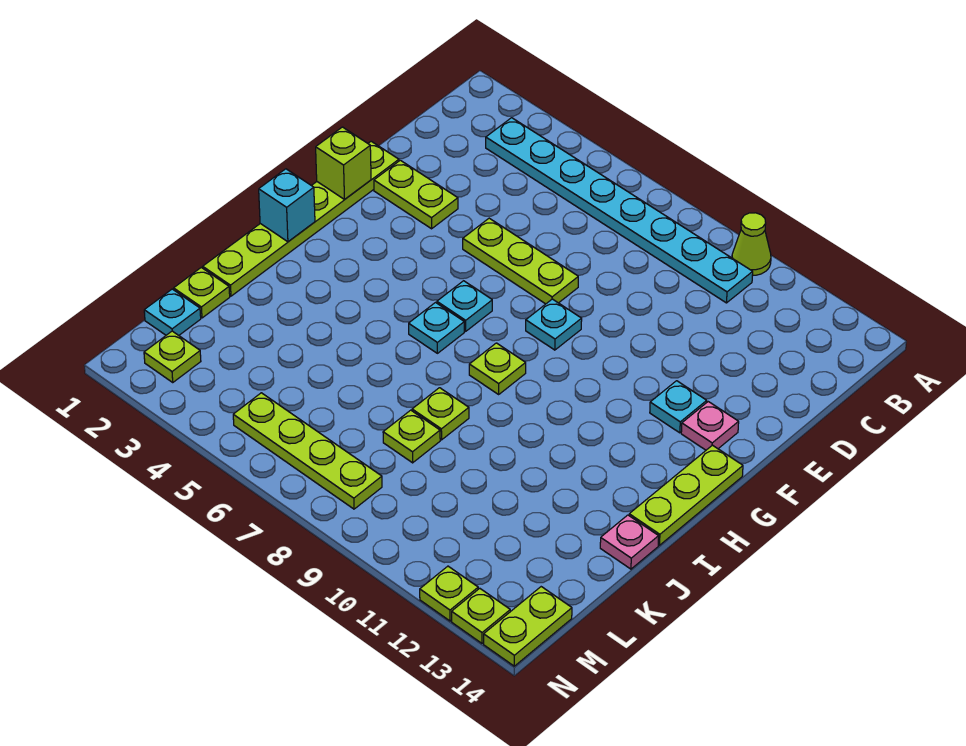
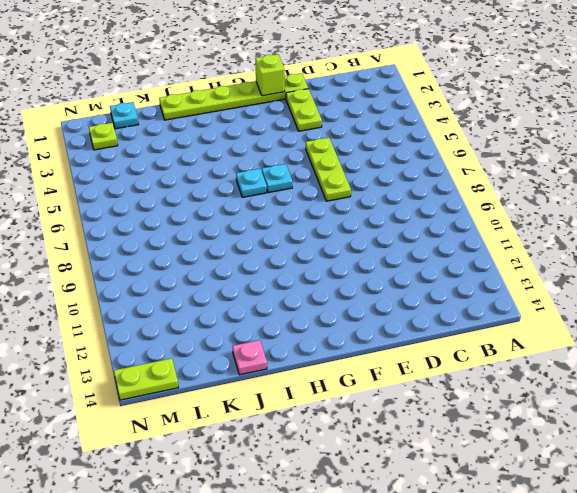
none -> lime cone A10 level 1
none -> cyan plate B3:B10 level 1
none -> cyan plate F8 level 1

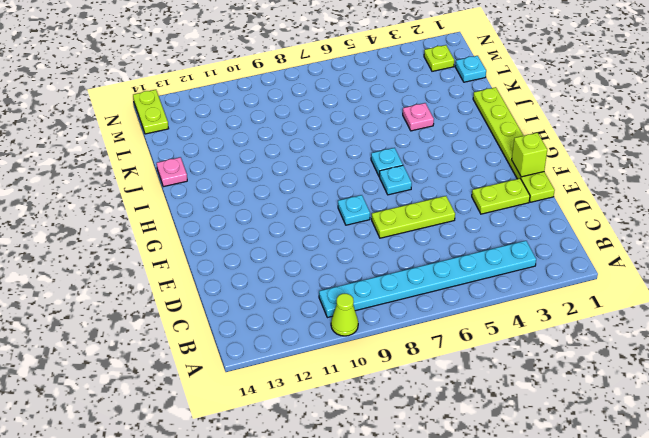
pink plate J4 level 1 -> pink plate F13 level 1
none -> cyan plate F12 level 1
none -> lime plate G14:I14 level 1
none -> lime plate H8 level 1

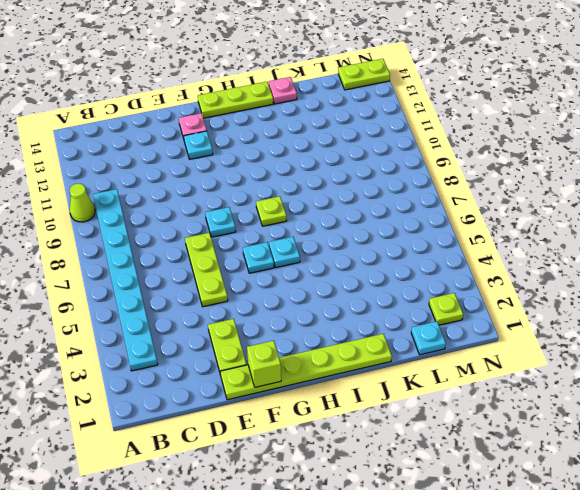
none -> lime plate J8 level 1
none -> lime plate K1 level 1
none -> lime plate K8 level 1

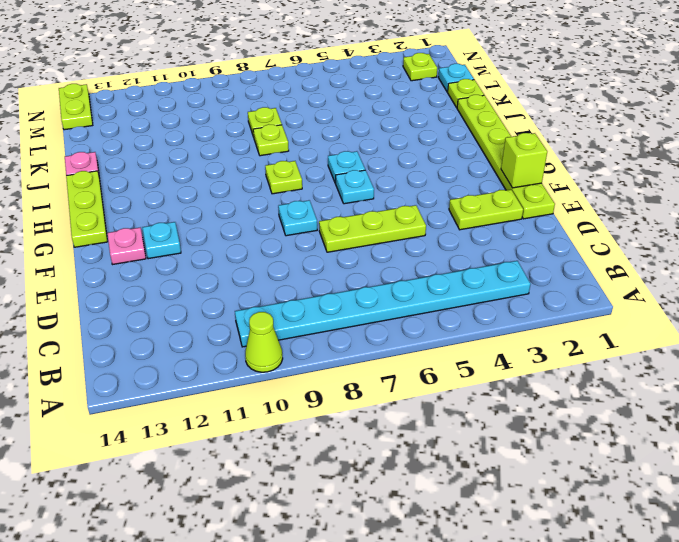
none -> lime plate M5:M8 level 1
none -> lime plate N12 level 1
none -> lime plate N13 level 1

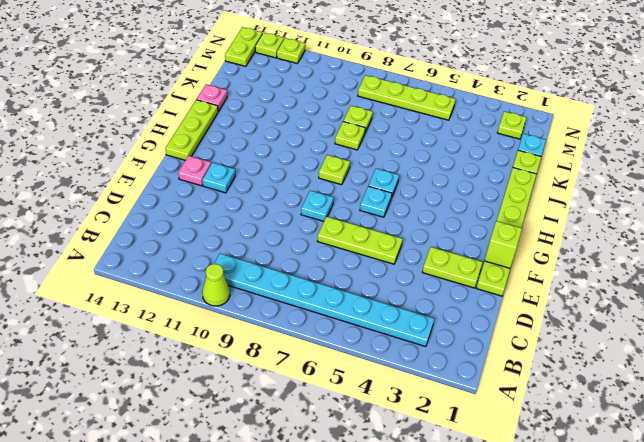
none -> cyan brick H1 level 2

